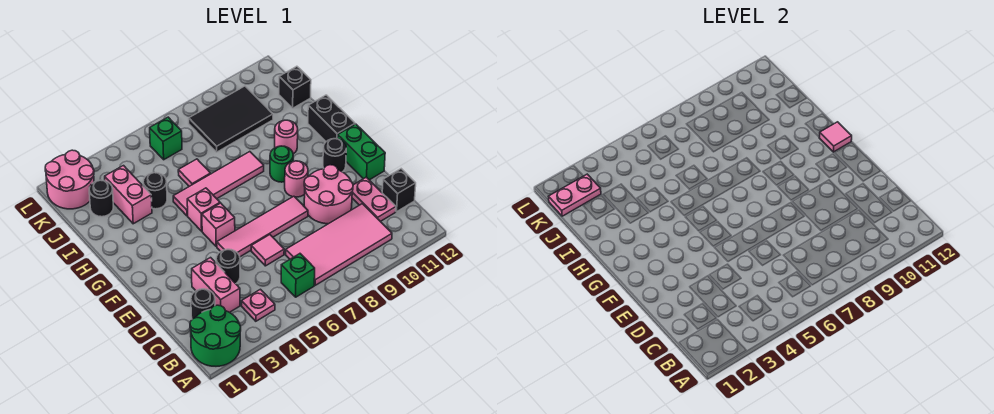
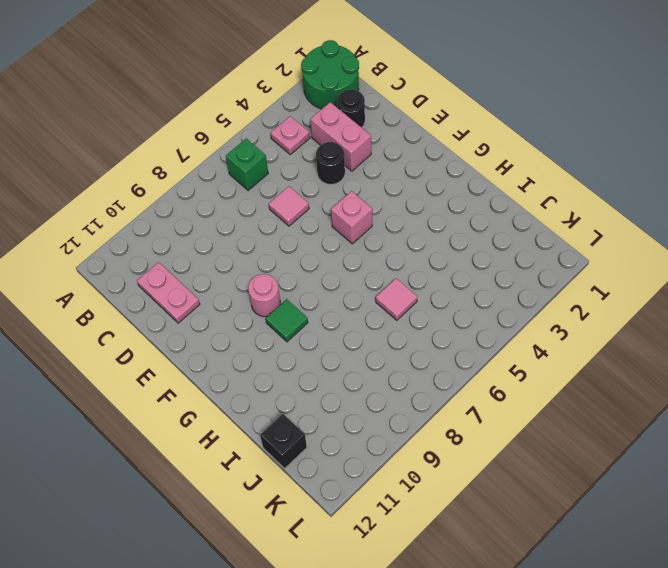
green tile G9 level 1 -> green round brick G9 level 1
none -> pink tile B7:C10 level 1
none -> black brick C12 level 1
none -> pink round brick D9:E10 level 1
none -> pink tile E5:E8 level 1

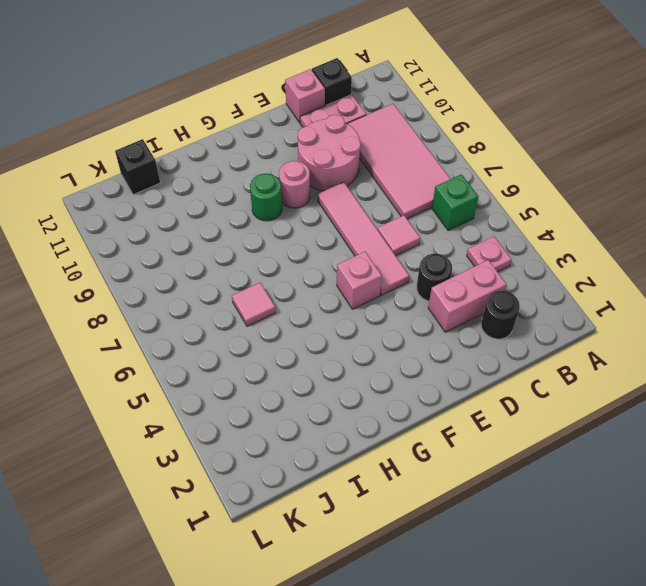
pink brick D12 level 1 -> pink brick G5 level 1
none -> green round brick A1:B2 level 1
none -> green brick E12:F12 level 1
none -> black round brick F11 level 1
none -> black brick G12:H12 level 1

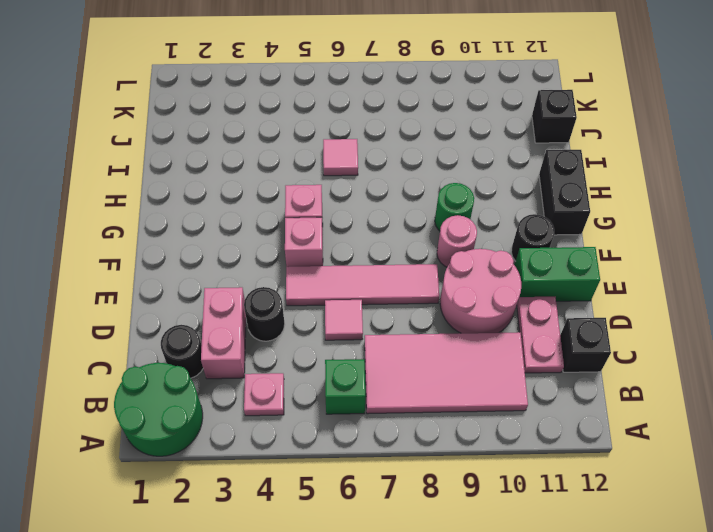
green brick E11:E12 level 1 -> green brick E12:F12 level 1
none -> pink tile H5:H8 level 1
none -> pink round brick H10 level 1
none -> pink brick I3:J3 level 1
none -> black round brick I4 level 1

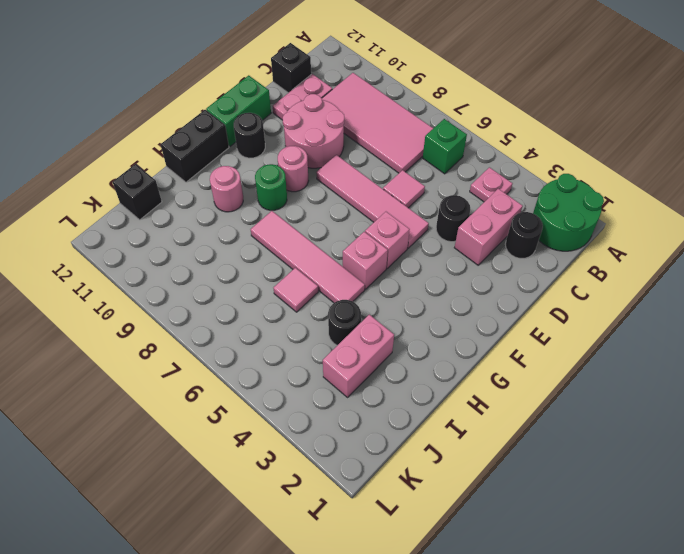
none -> black round brick J2 level 1
none -> black tile J8:K10 level 1
none -> pink round brick K1:L2 level 1
none -> green brick K6 level 1

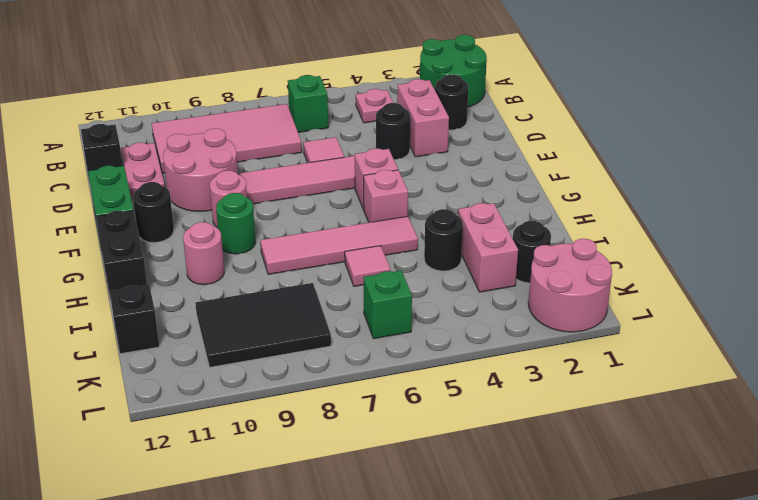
none -> pink tile G12 level 2
none -> pink plate K1:K2 level 2

